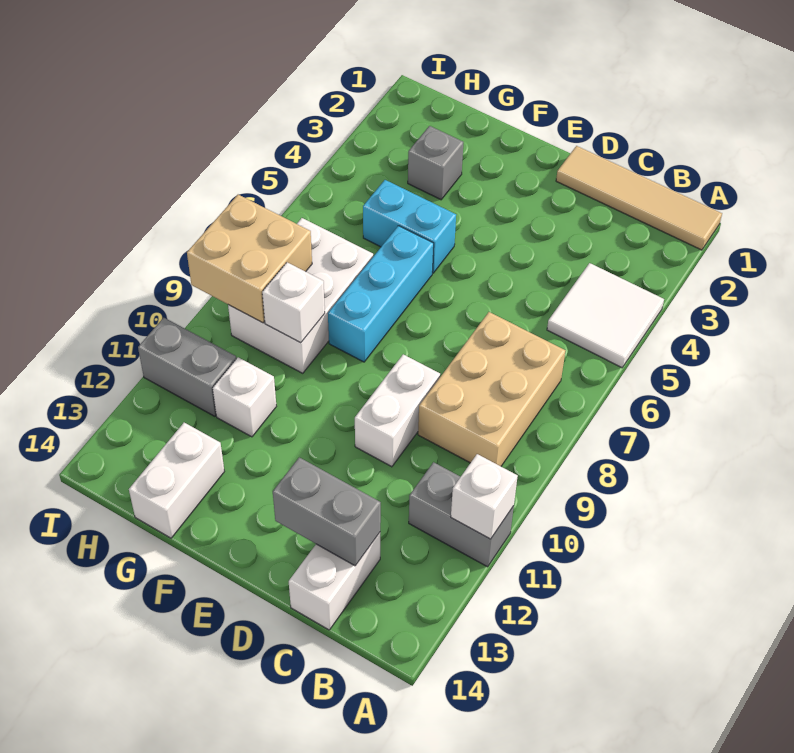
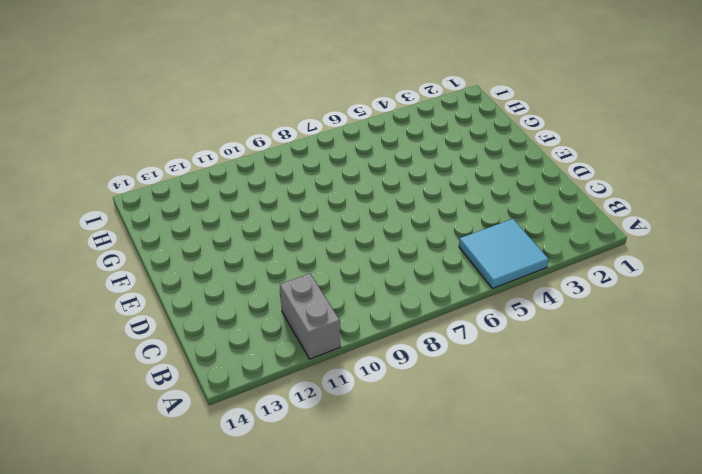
cyan tile A4:B5 level 1 -> white tile A4:B5 level 1
none -> tan tile A1:D1 level 1
none -> tan brick B7:C9 level 1
none -> white brick C13:C14 level 1

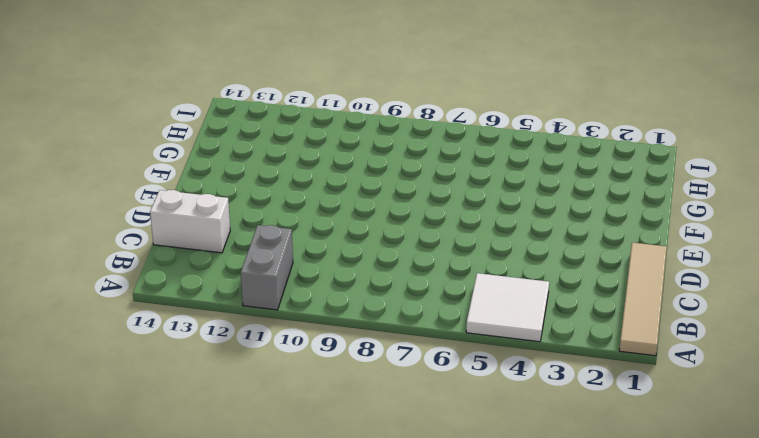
none -> tan brick B7:C9 level 1
none -> white brick D9:D10 level 1
none -> cyan brick F5:G5 level 1

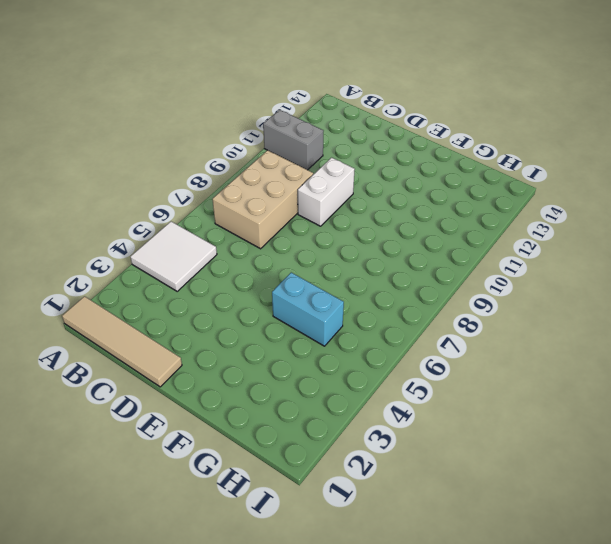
none -> white brick C13:C14 level 1
none -> cyan brick F6:F8 level 1
none -> grey brick G3 level 1

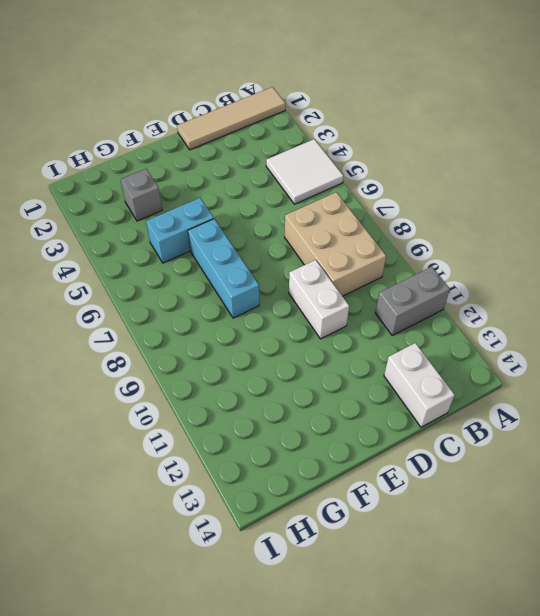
none -> white brick G7:H9 level 1
none -> white brick G11 level 1
none -> white brick G13:G14 level 1

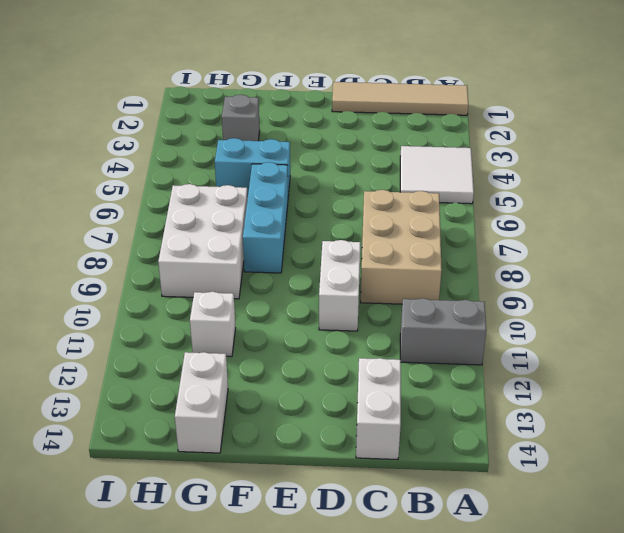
none -> grey brick H11:I11 level 1
none -> white brick A11 level 2
none -> grey brick C13:D13 level 2

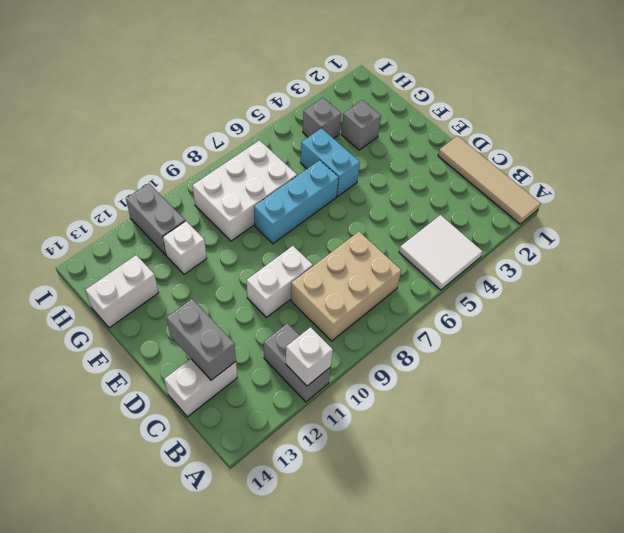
grey brick H4 level 1 -> none
none -> white brick G9 level 2
none -> tan brick H8:I9 level 2

